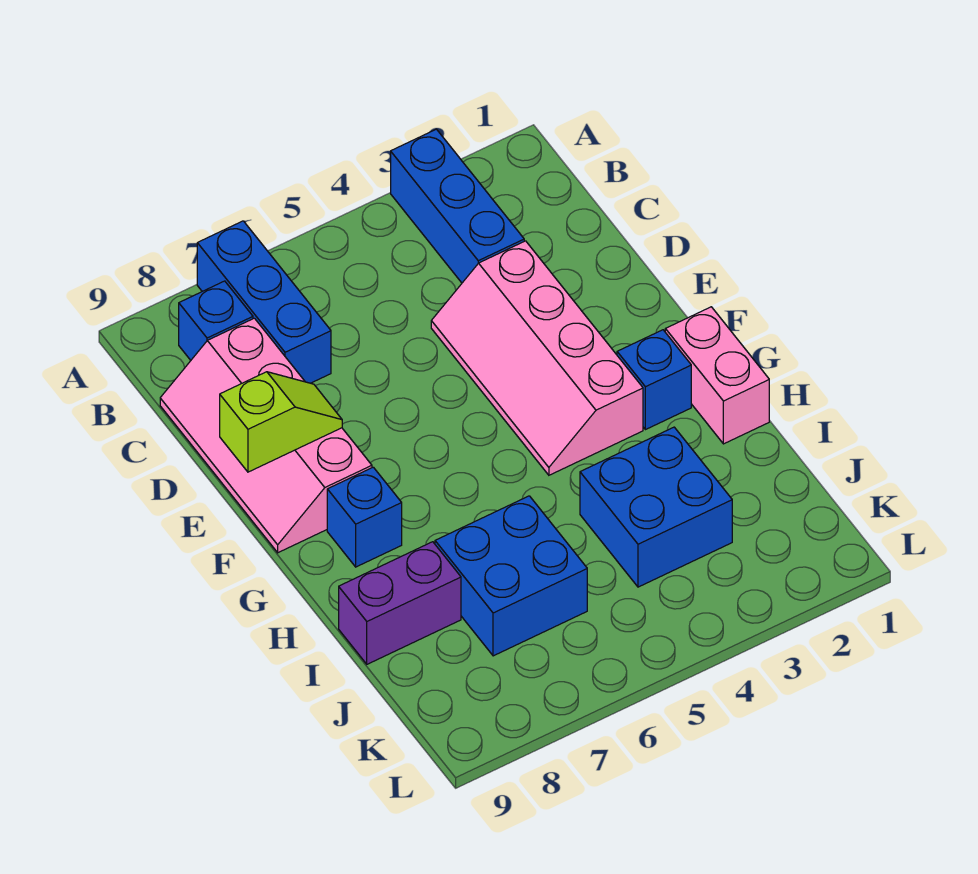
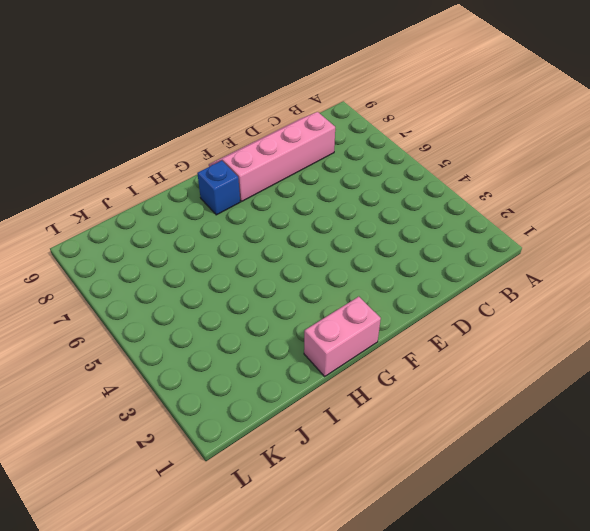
none -> blue brick A3:C3 level 1
none -> blue brick A7:C7 level 1
none -> blue brick B8 level 1

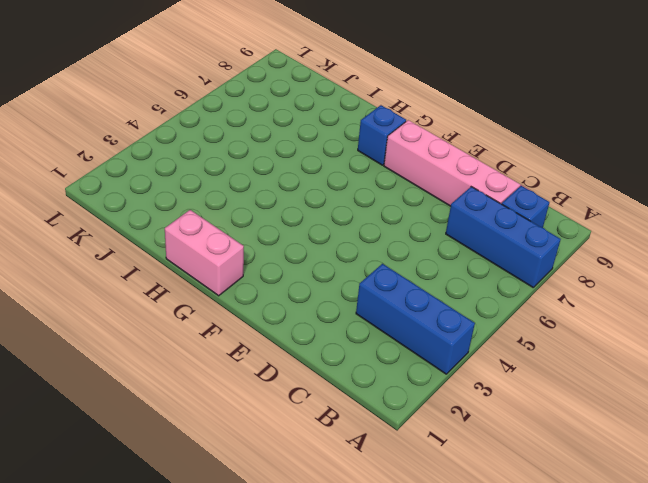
none -> pink slope D3:G4 level 1 top 3
none -> blue brick G2 level 1
none -> blue brick I3:J4 level 1

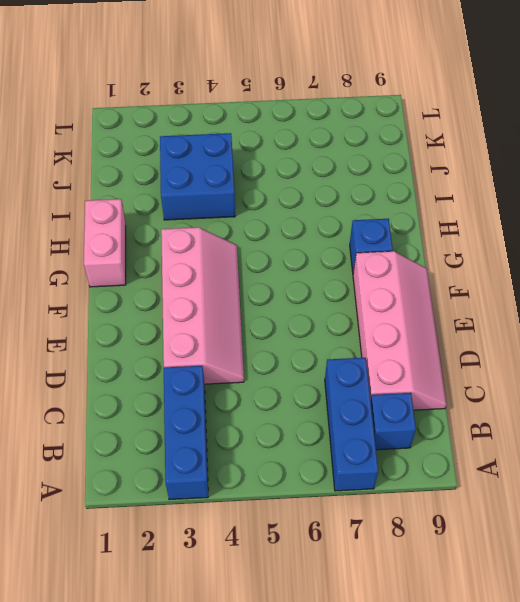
none -> blue brick G2 level 1
none -> blue brick I6:J7 level 1
none -> purple brick I8:I9 level 1

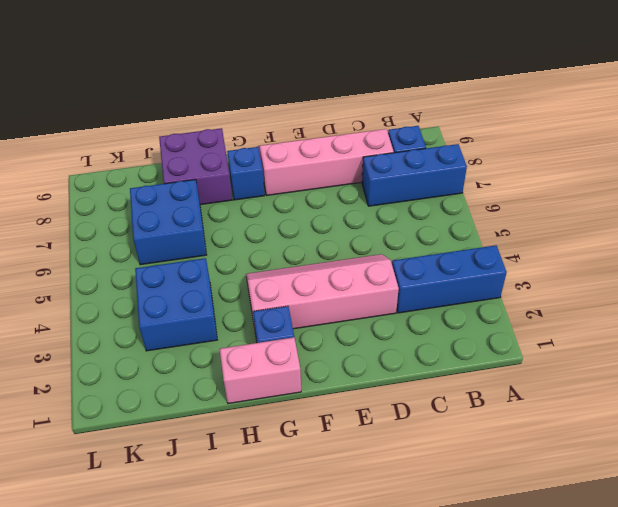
purple brick H8:I9 level 1 -> purple brick I8:I9 level 1
none -> lime slope E8:E9 level 2 top 9

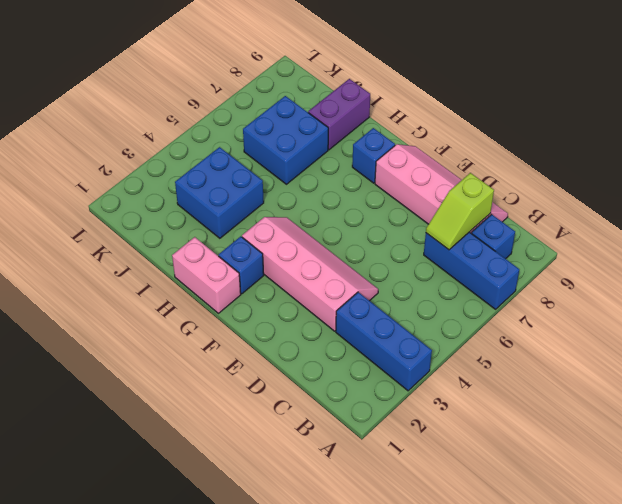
lime slope C7:C8 level 2 top 8 -> lime slope E8:E9 level 2 top 9

